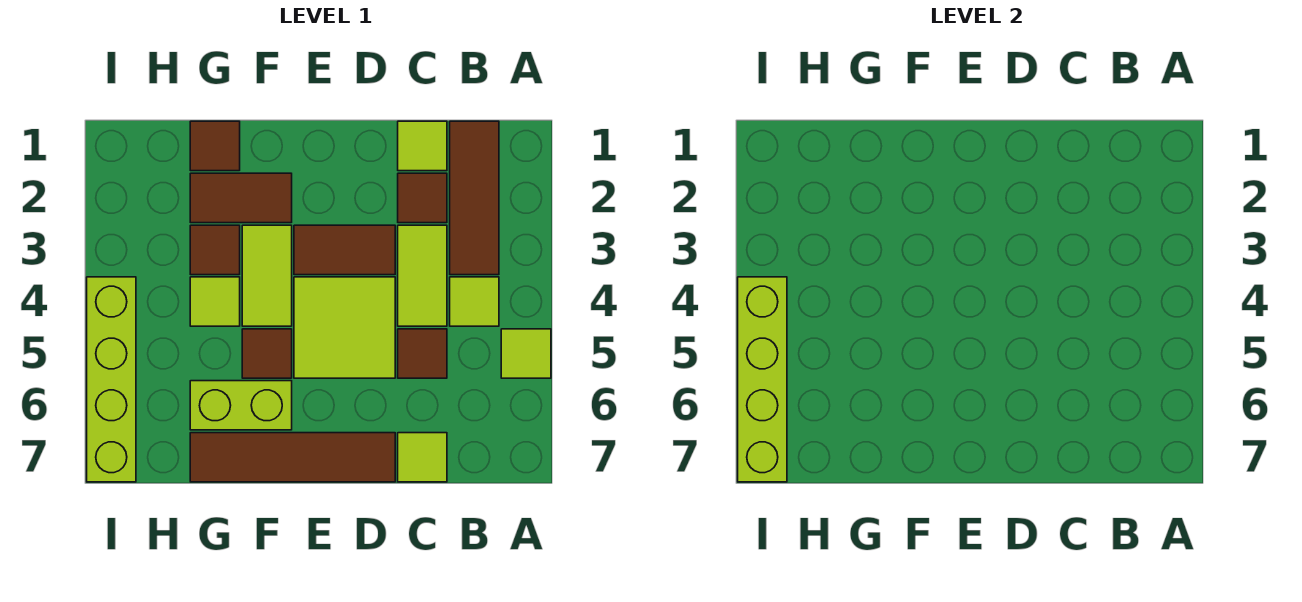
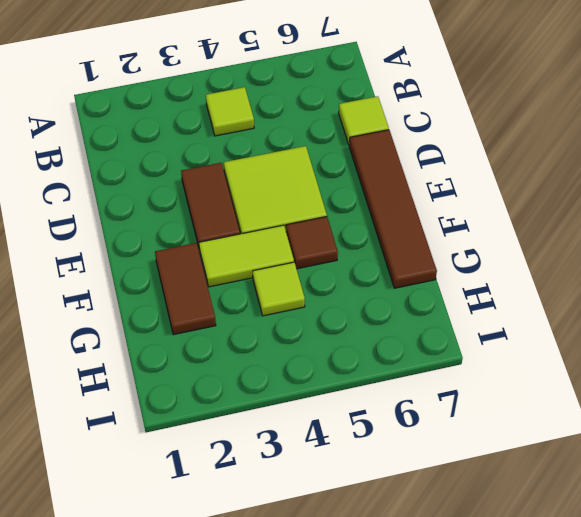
none -> lime tile A5 level 1
none -> brown tile B1:B3 level 1
none -> lime tile C1 level 1

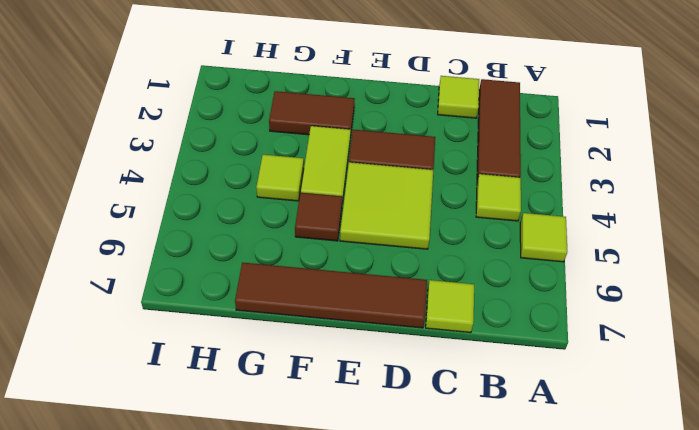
none -> brown tile C2 level 1
none -> lime tile C3:C4 level 1
none -> brown tile C5 level 1

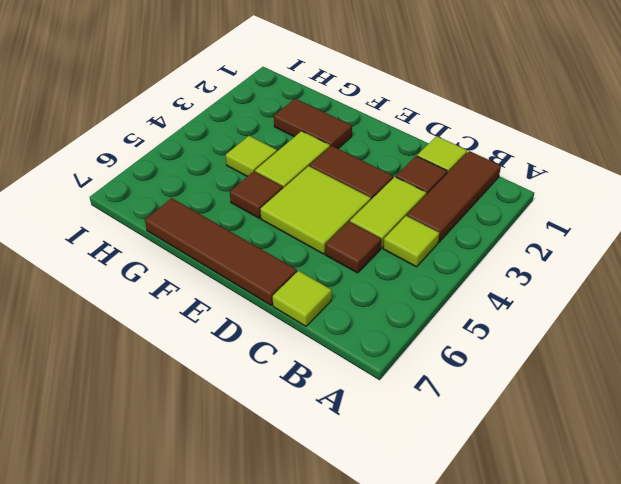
none -> lime tile A5 level 1
none -> lime brick F6:G6 level 1
none -> brown tile G1 level 1

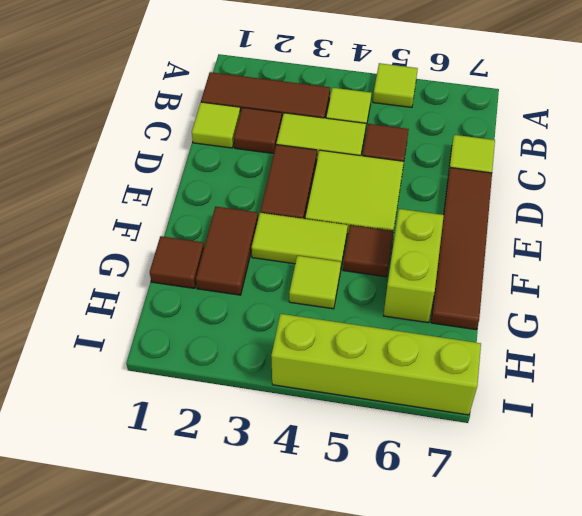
none -> brown tile G3 level 1
none -> lime brick I4:I7 level 2

